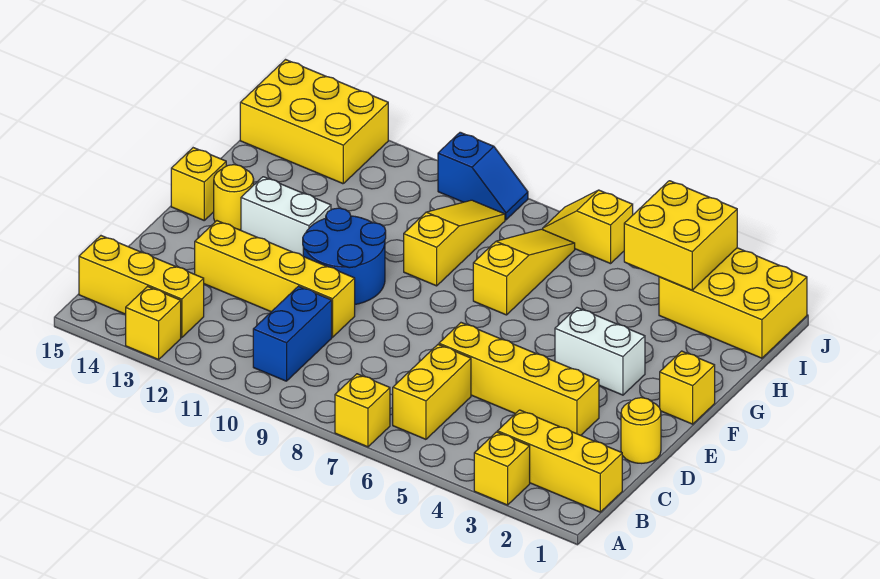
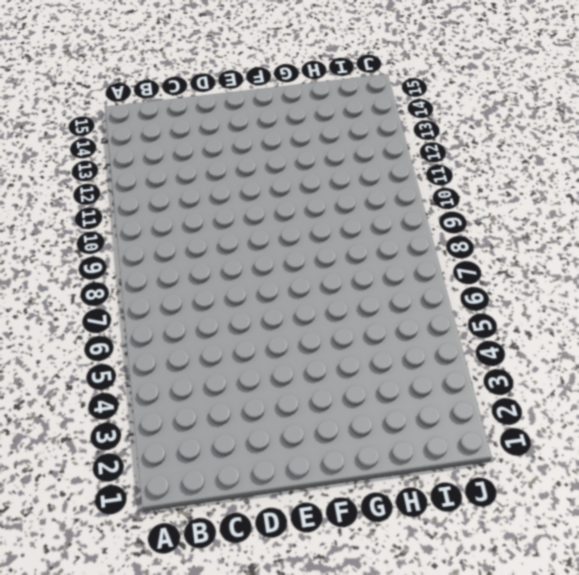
none -> yellow brick A3 level 1
none -> yellow brick A7 level 1
none -> yellow brick A13 level 1

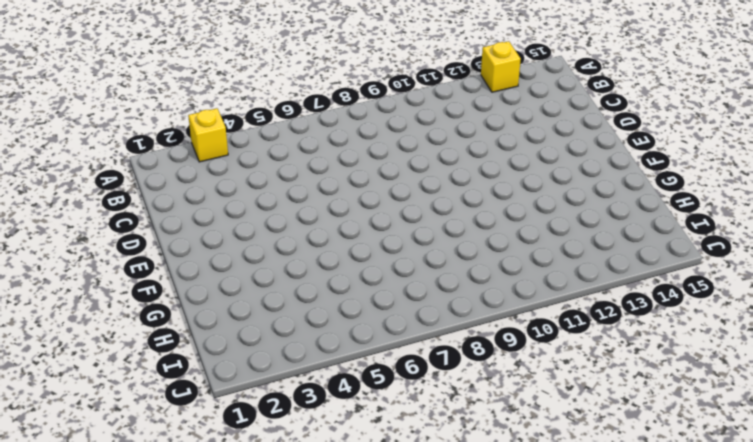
none -> yellow brick A7 level 1
none -> yellow brick B1:B3 level 1
none -> yellow brick B6:C6 level 1

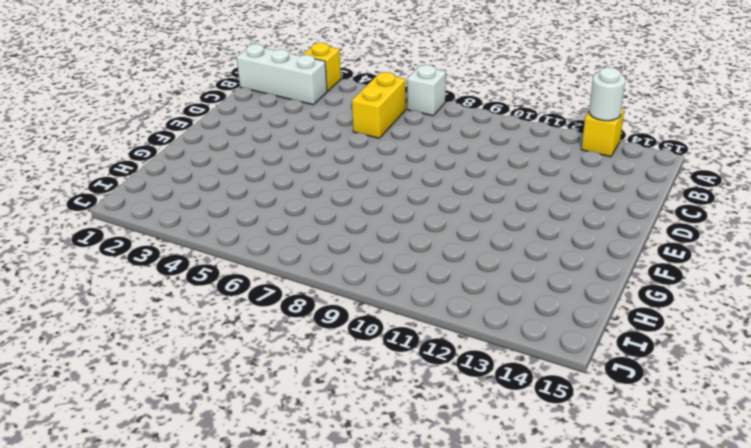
white brick A7 level 1 -> yellow brick A7 level 1
white round brick A13 level 2 -> none
white brick B1:B3 level 1 -> yellow brick B1:B3 level 1
none -> blue brick B10:C10 level 1
none -> yellow brick B13:B15 level 1
none -> yellow round brick D1 level 1

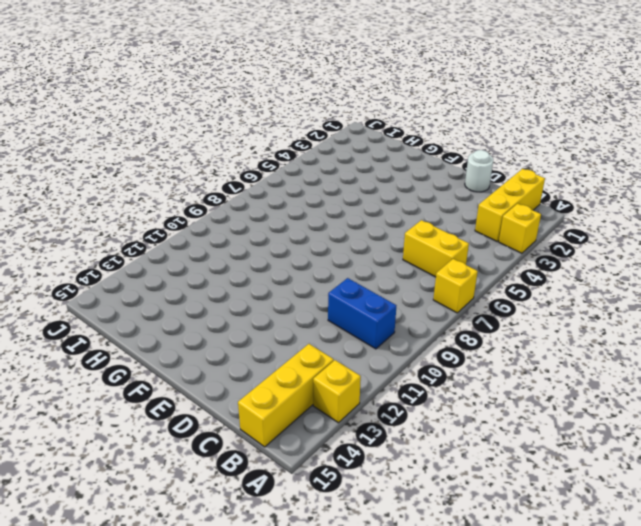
white round brick D1 level 1 -> yellow round brick D1 level 1
none -> yellow brick D3:D6 level 1
none -> yellow brick D10:D13 level 1
none -> blue round brick E10:F11 level 1

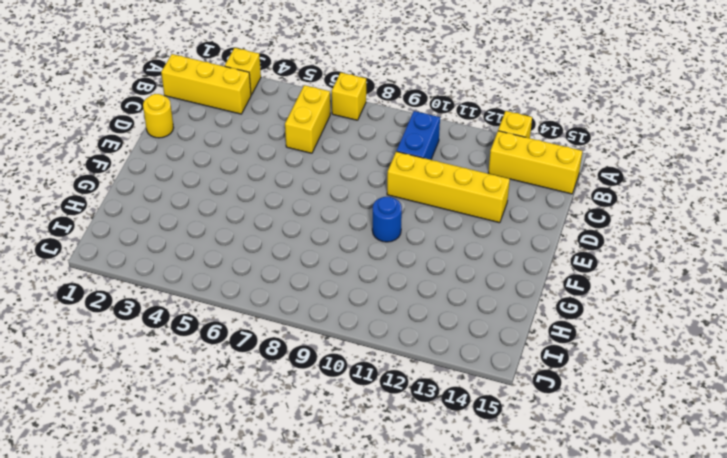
blue round brick F10 level 1 -> blue round brick E10:F11 level 1
none -> yellow brick D3:D6 level 1
none -> yellow brick F1 level 1
none -> white brick F3:F4 level 1

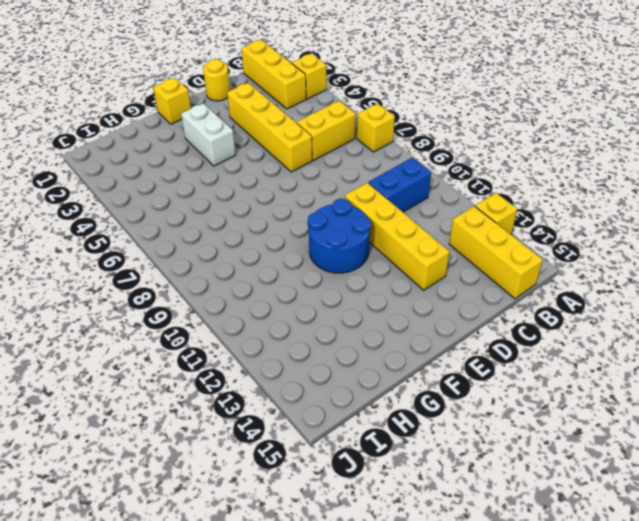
none -> white brick F12:F13 level 1
none -> yellow round brick F14 level 1
none -> yellow brick F15 level 1

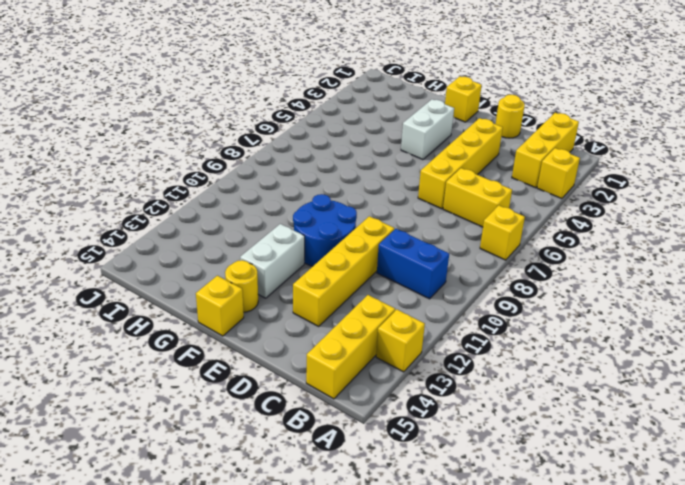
none -> yellow slope G7:I7 level 1 top G
none -> yellow slope G9:I9 level 1 top G
none -> yellow brick I1:J3 level 1

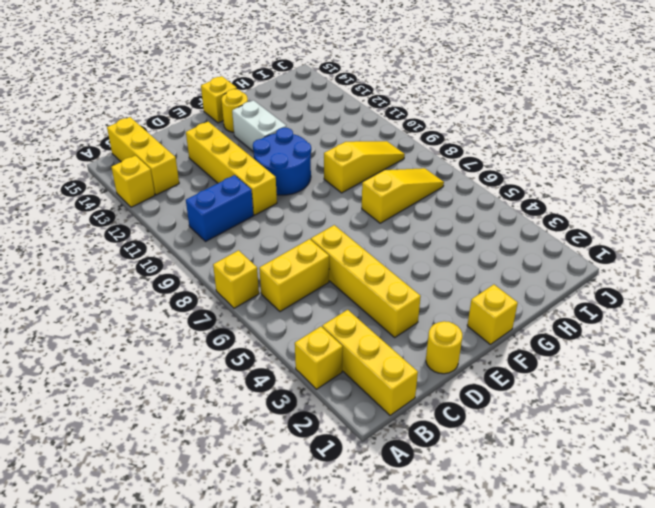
none -> white brick F3:F4 level 1
none -> yellow brick I1:J3 level 1
none -> yellow brick I13:J15 level 1

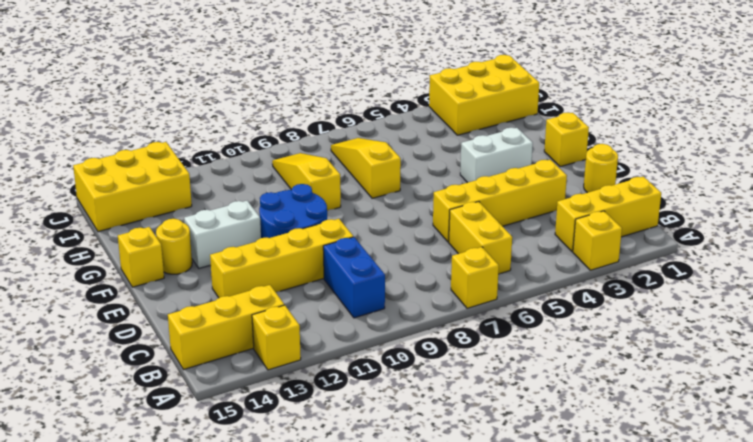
none -> yellow slope J6:J7 level 1 top 6
none -> blue slope J9:J10 level 1 top 10
none -> yellow brick I3:J4 level 2

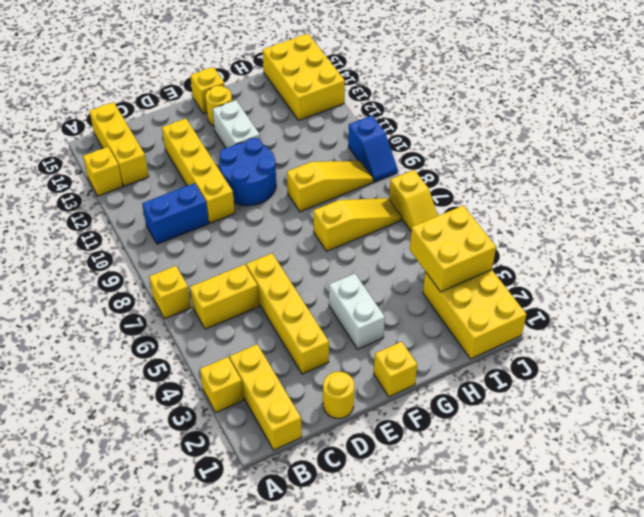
yellow slope J6:J7 level 1 top 7 -> yellow slope J6:J7 level 1 top 6

